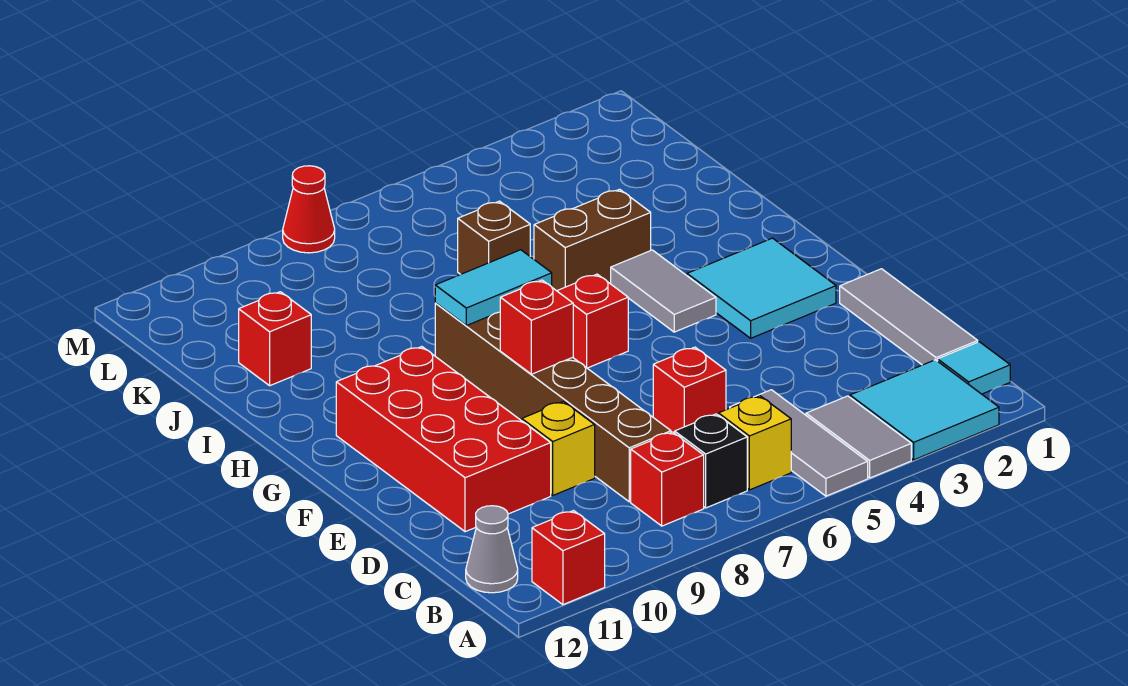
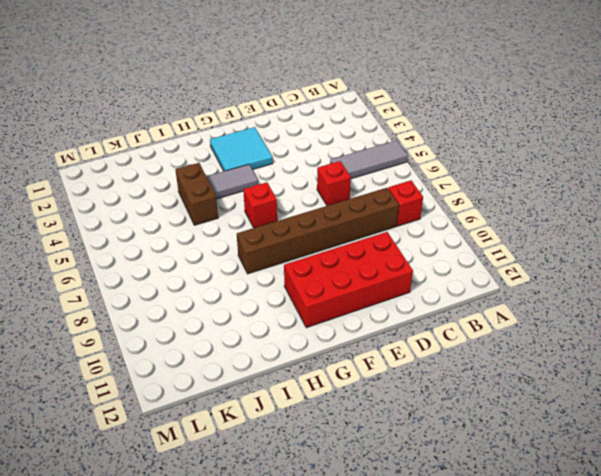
none -> cyan tile A2:B3 level 1
none -> grey tile A4:B4 level 1
none -> red brick A11 level 1

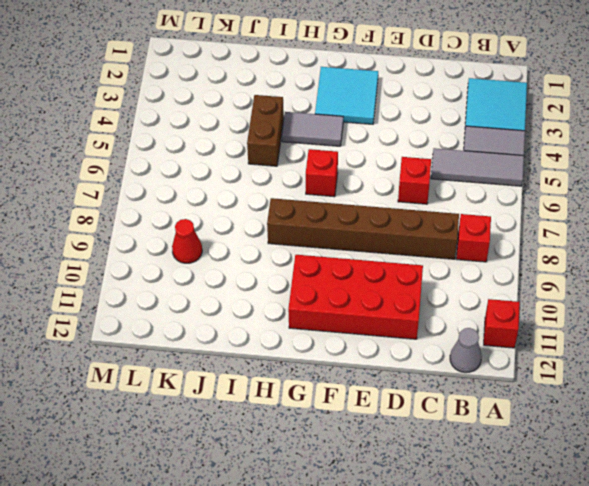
red cone K9 level 1 -> red cone M8 level 1
none -> cyan tile B1 level 1
none -> yellow brick B6 level 1
none -> black brick B7 level 1

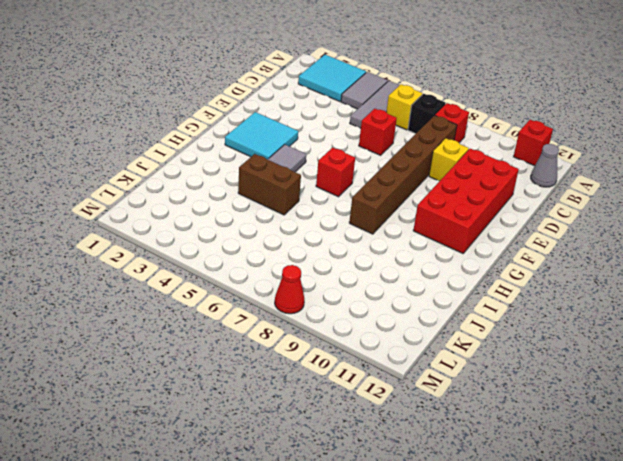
none -> cyan tile B1 level 1
none -> grey tile C1:E1 level 1
none -> brown brick J6 level 1

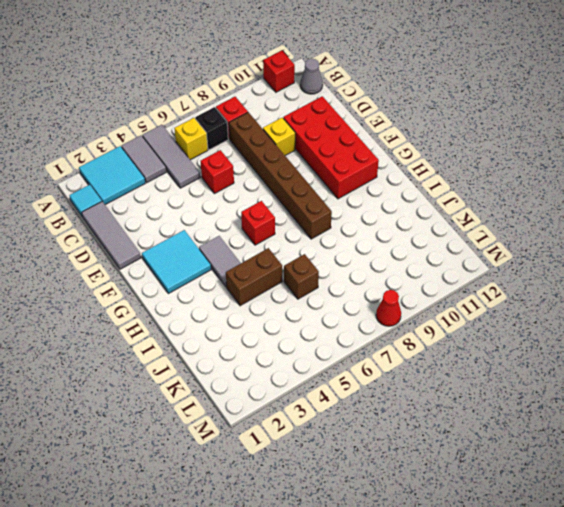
none -> red brick J11 level 1
none -> red brick F8 level 2
none -> cyan tile H7:H8 level 2

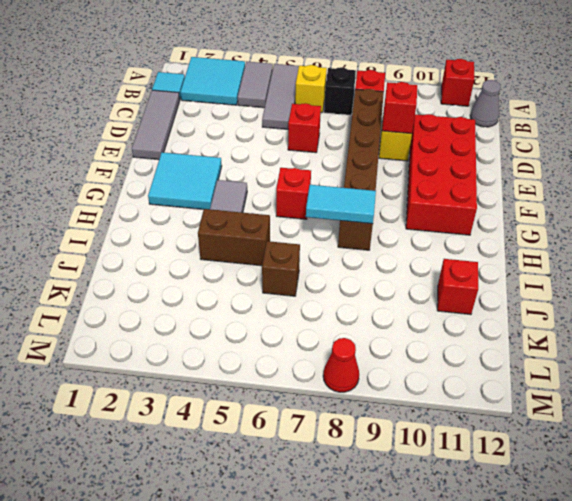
red brick D9 level 2 -> red brick F8 level 2

